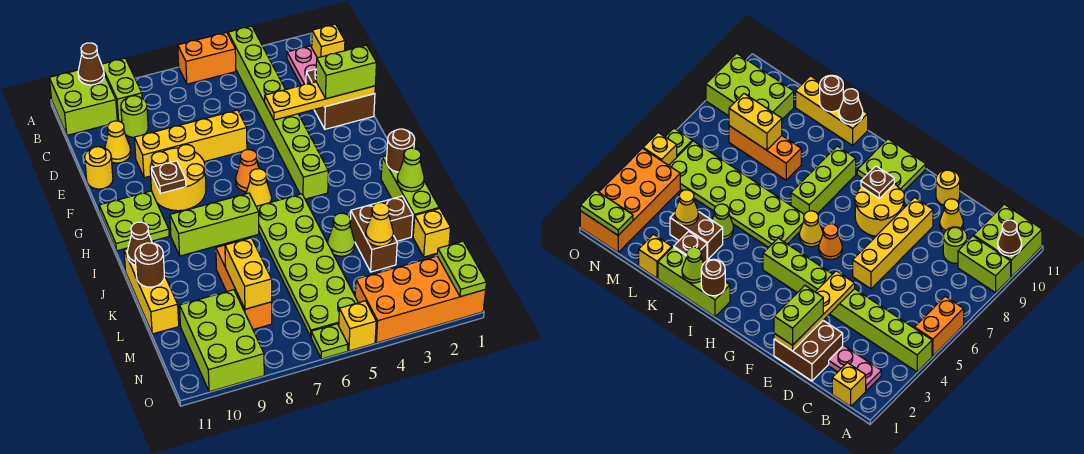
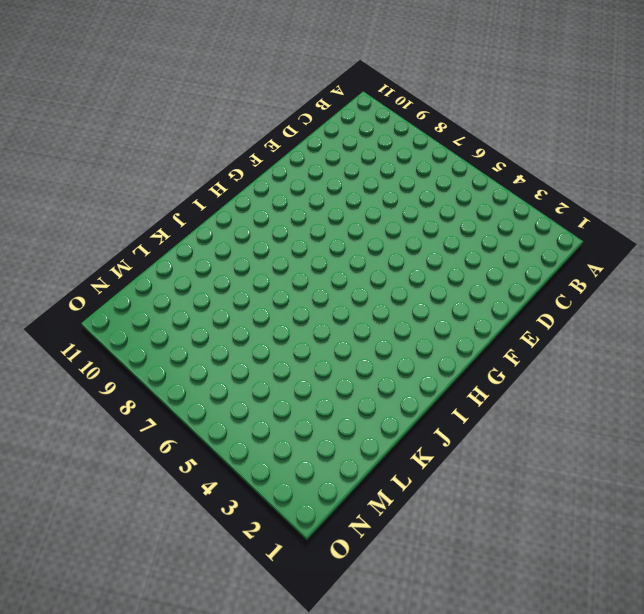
none -> lime brick A4:H4 level 1
none -> orange brick A5:A6 level 1
none -> lime brick A9:B9 level 1
none -> lime brick A10:B11 level 1

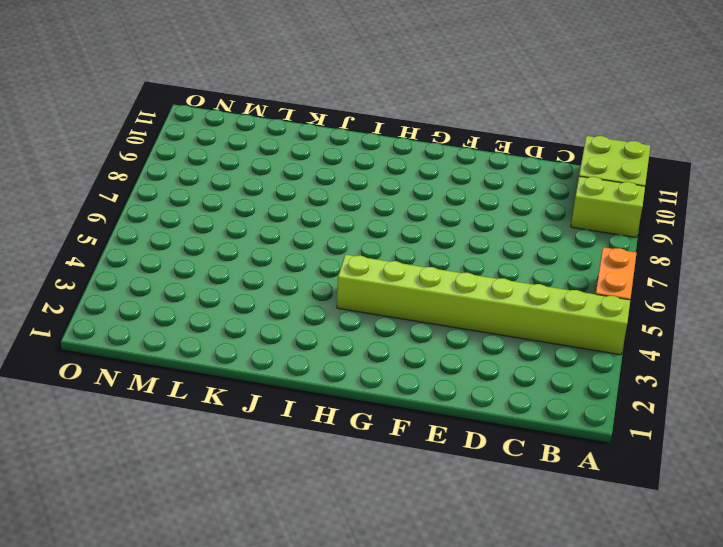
none -> yellow brick B1 level 1
none -> pink plate B2:C2 level 1
none -> lime round brick C9 level 1
none -> brown brick D1:E2 level 1

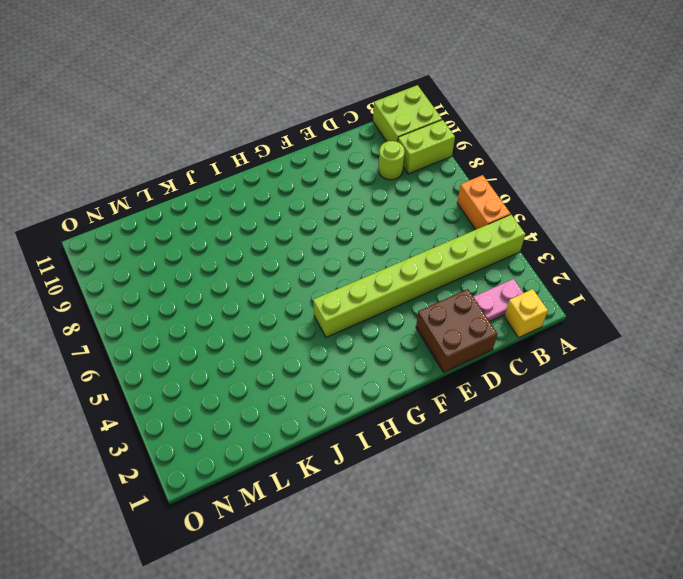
none -> yellow cone D10 level 1
none -> yellow brick E6:E9 level 1
none -> yellow round brick E11 level 1
none -> yellow round brick F8:G9 level 1

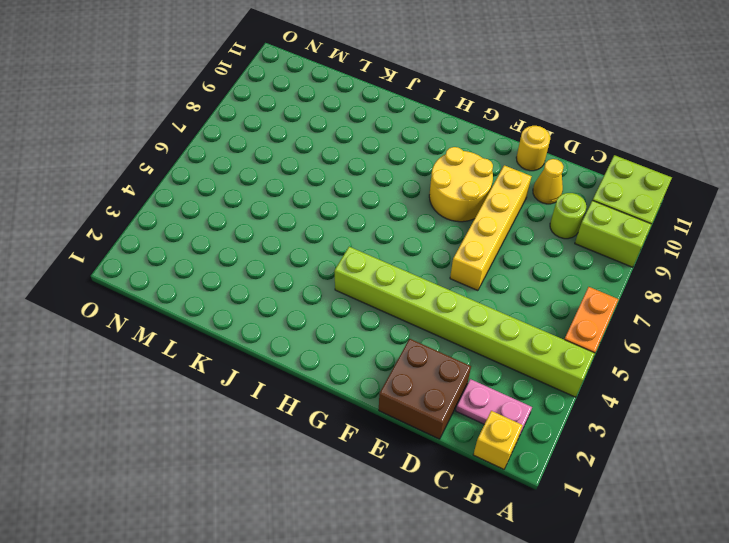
none -> orange cone G6 level 1
none -> lime plate G10:H11 level 1
none -> yellow cone H6 level 1
none -> lime brick I1:K1 level 1

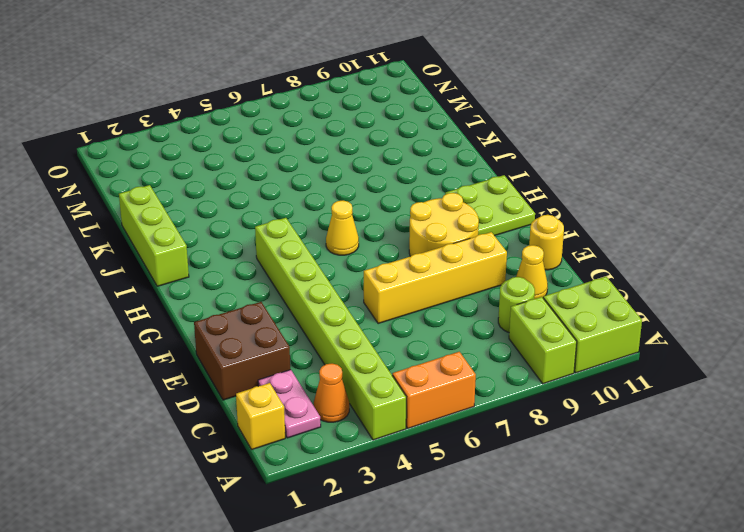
orange cone B3 level 1 -> orange cone G6 level 1
none -> lime plate I5:N6 level 1
none -> lime brick I7:I9 level 1
none -> yellow brick J11:L11 level 1
none -> brown brick K2 level 1

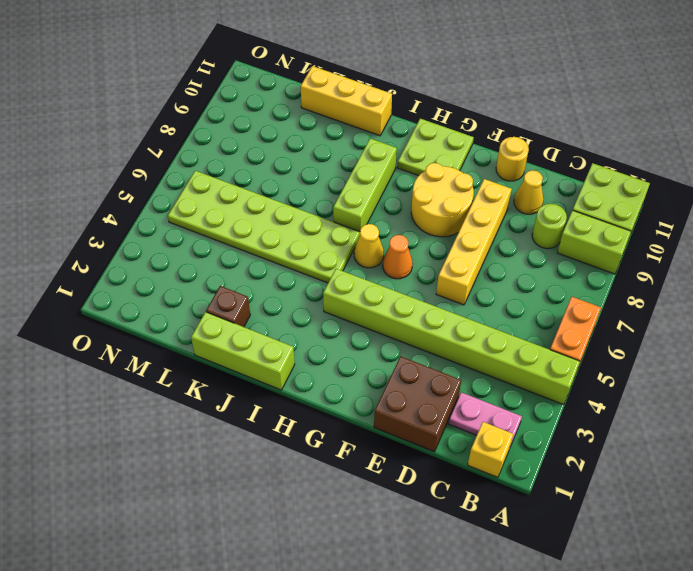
none -> brown brick K3:L3 level 1
none -> lime cone K4 level 1
none -> orange brick K8:M8 level 1
none -> yellow brick L1 level 1

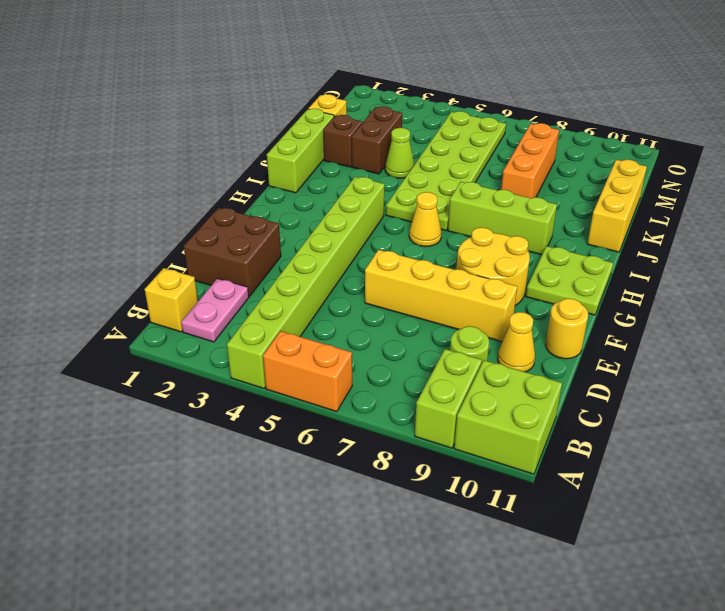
none -> orange cone G6 level 1
none -> lime brick M9:O10 level 1
none -> orange brick N1:O4 level 1
none -> yellow brick O5 level 1

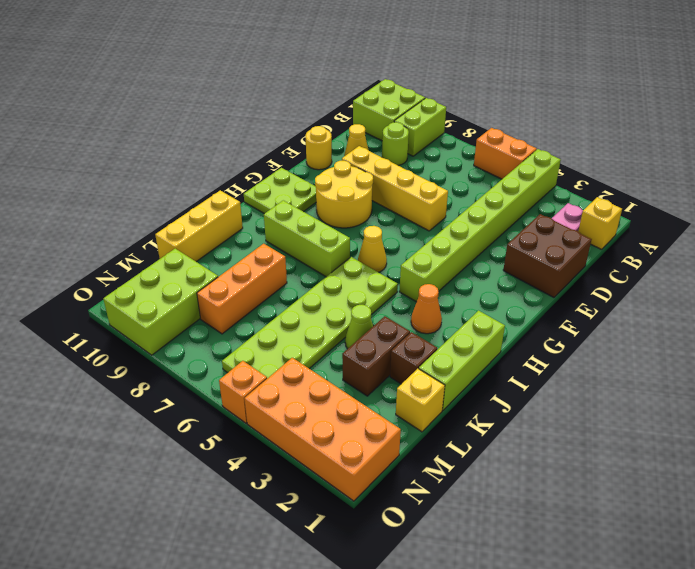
orange cone I3 level 1 -> orange cone G6 level 1
orange brick O5 level 1 -> yellow brick O5 level 1
none -> lime plate O6 level 1
none -> brown cone A10 level 2
none -> yellow plate E1:E4 level 2
none -> brown plate G9 level 2

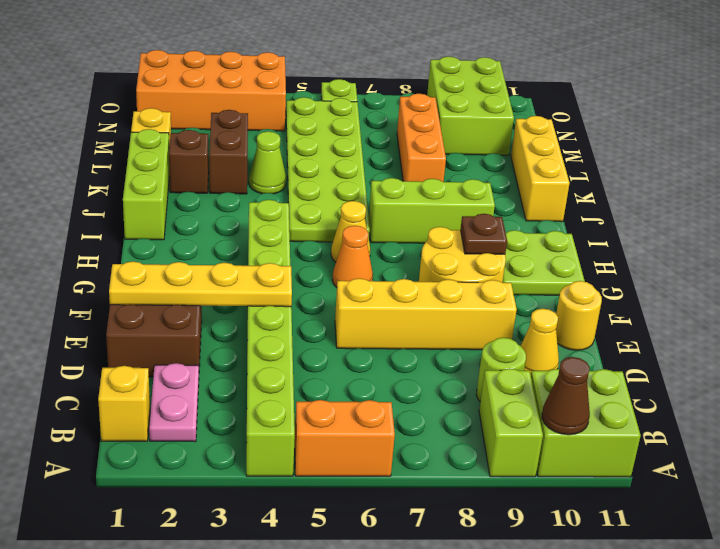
none -> yellow brick O5 level 1
none -> brown round brick I1 level 2
none -> lime cone J1 level 2
none -> brown cone J11 level 2

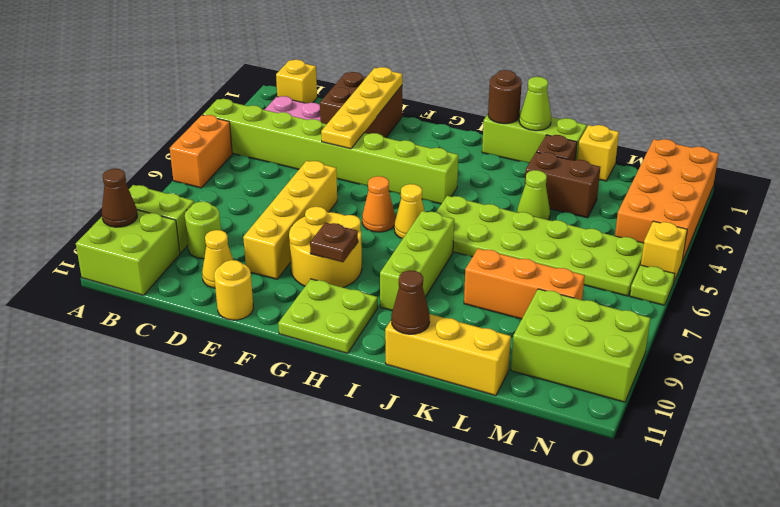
none -> brown round brick K11 level 2
none -> yellow cone L3 level 2
none -> yellow brick L8:M8 level 2
none -> lime plate N1:O1 level 2

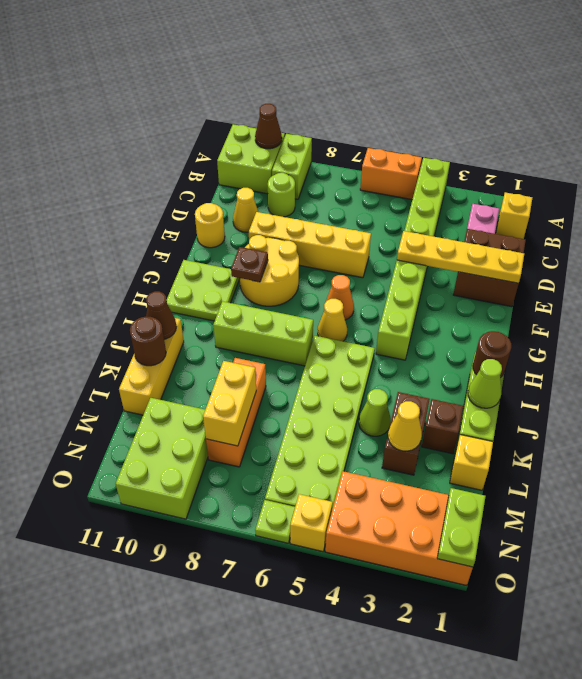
none -> lime brick E1:E2 level 3

